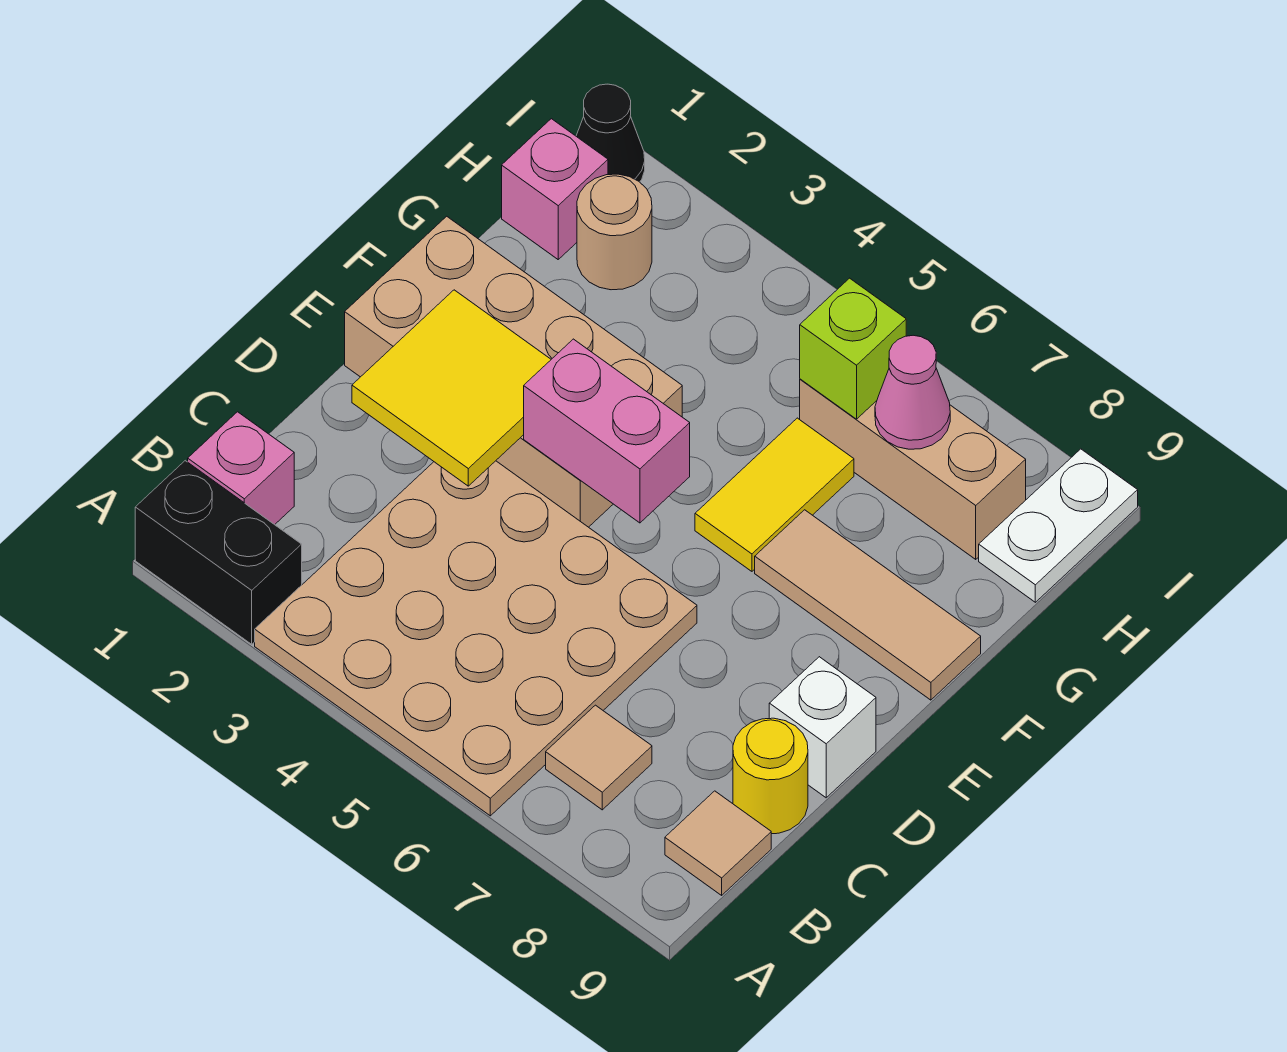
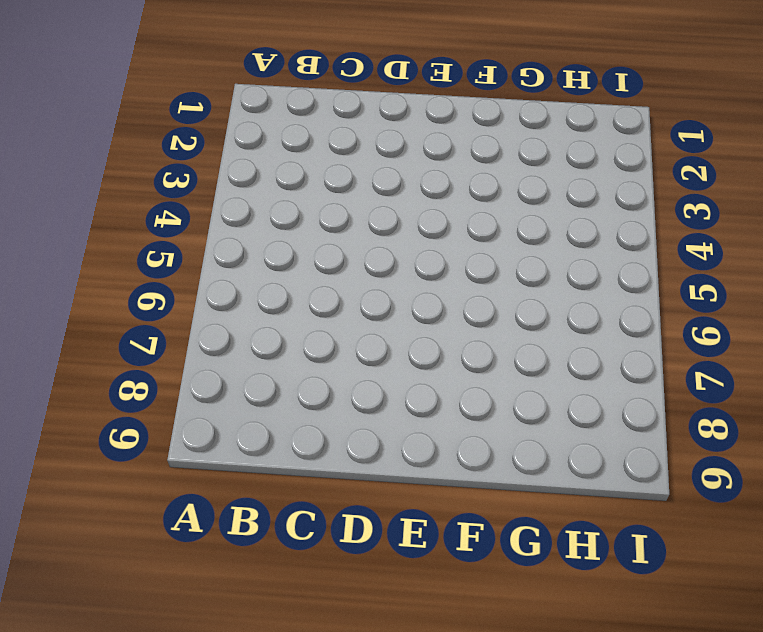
none -> black brick A1:A2 level 1
none -> tan plate A3:D6 level 1
none -> pink brick B1 level 1

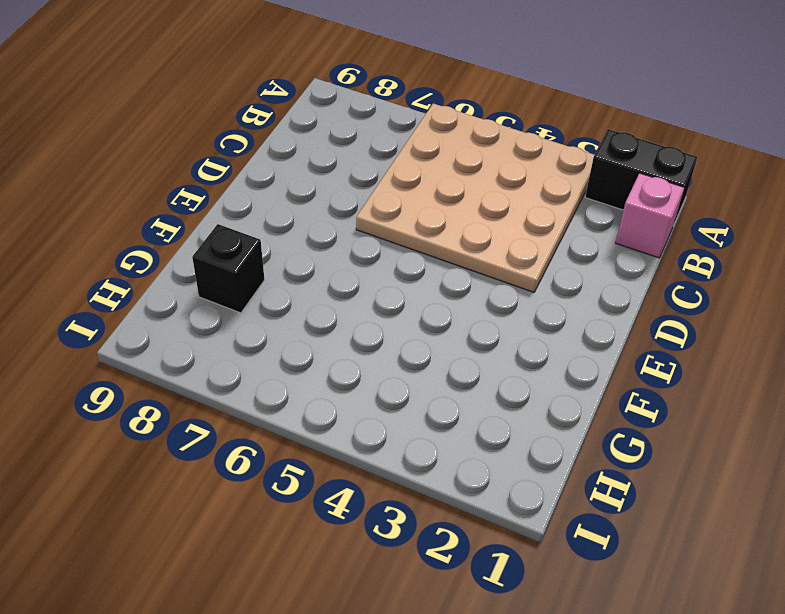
black brick G8 level 1 -> none
none -> tan tile B7 level 1
none -> tan tile B9 level 1
none -> yellow round brick C9 level 1

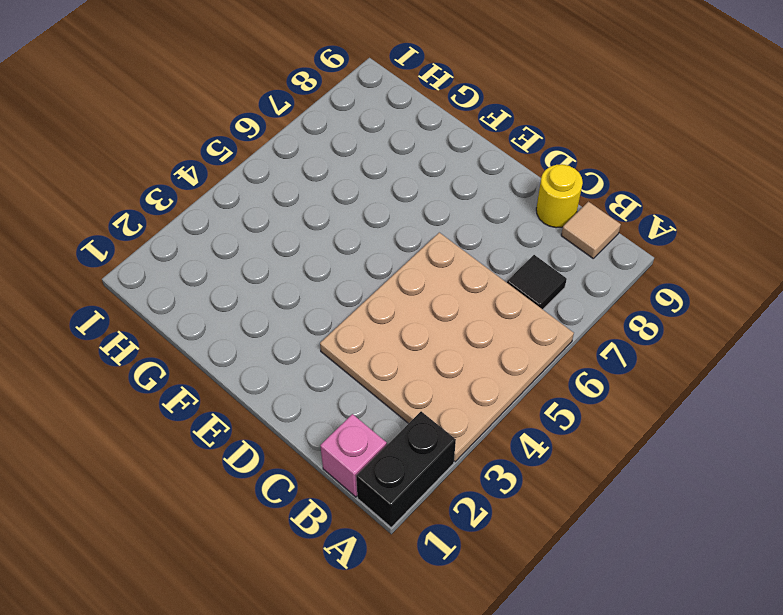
black tile B7 level 1 -> tan tile B7 level 1
none -> white brick D9 level 1
none -> tan brick E1:F4 level 1
none -> yellow tile F6:G6 level 1

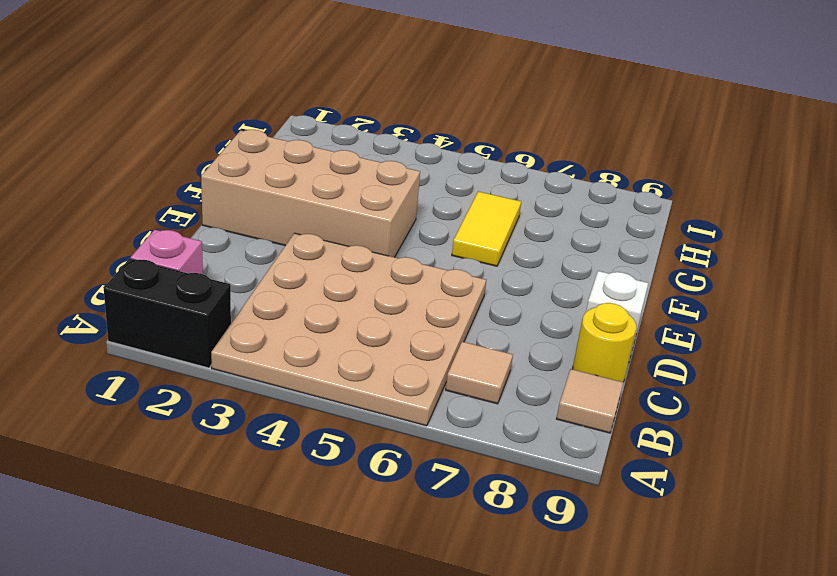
none -> tan tile F7:F9 level 1
none -> pink brick H1 level 1
none -> tan round brick H2 level 1

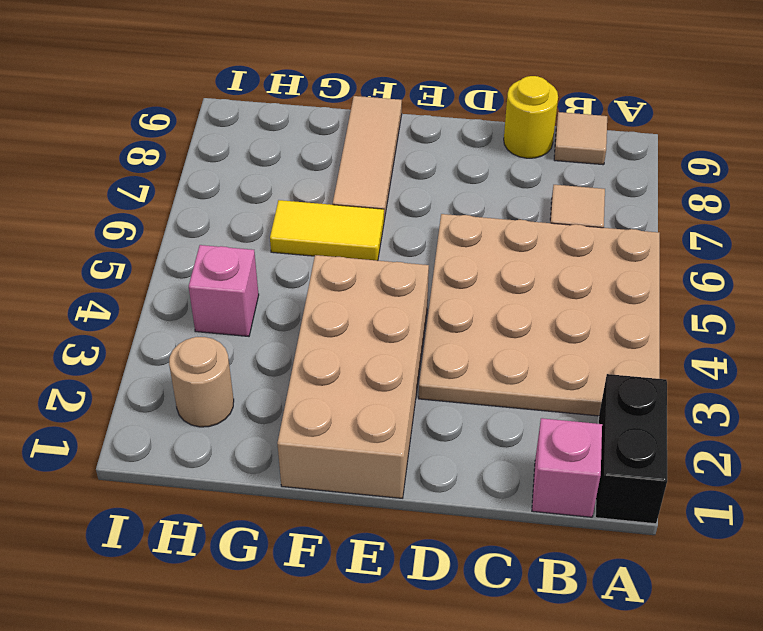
pink brick H4 level 1 -> pink brick H1 level 1
none -> white brick D9 level 1
none -> tan brick H6:H8 level 1
none -> white plate H9:I9 level 1

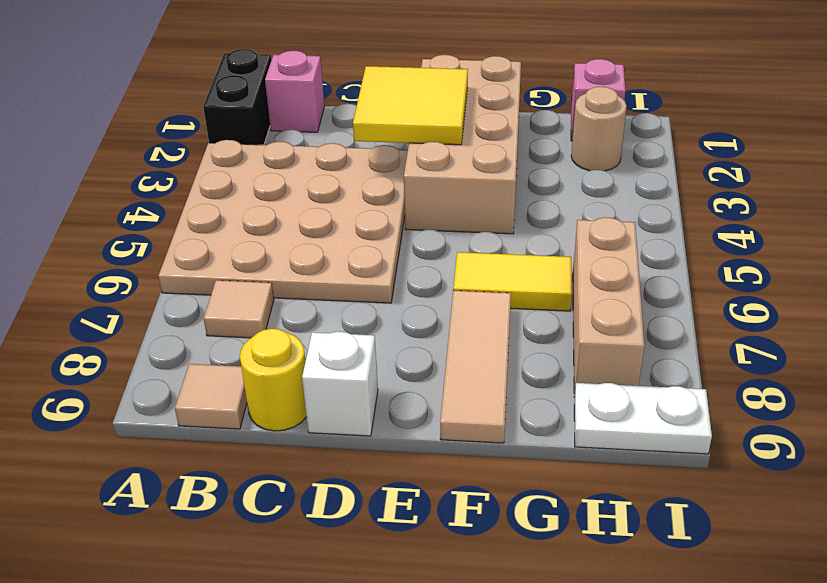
none -> black cone I1 level 1
none -> pink brick E4:E5 level 2
none -> lime brick H6 level 2

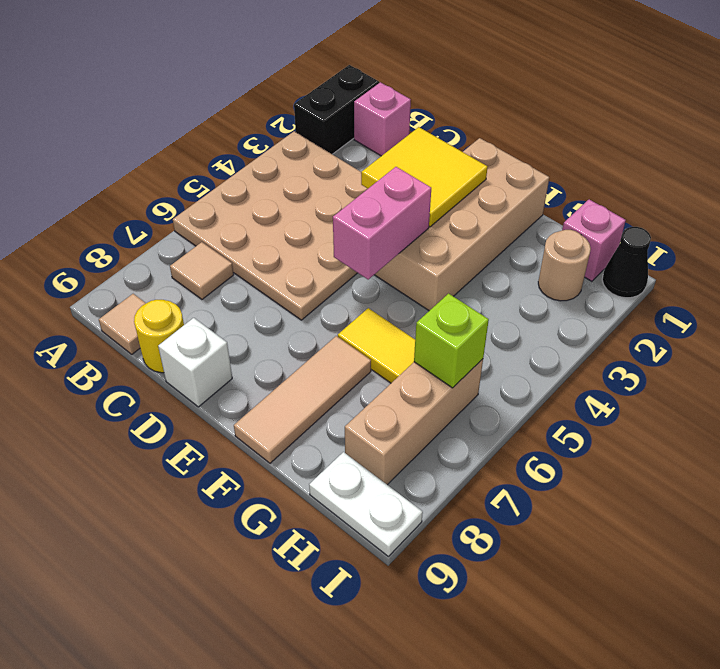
none -> pink cone H7 level 2

